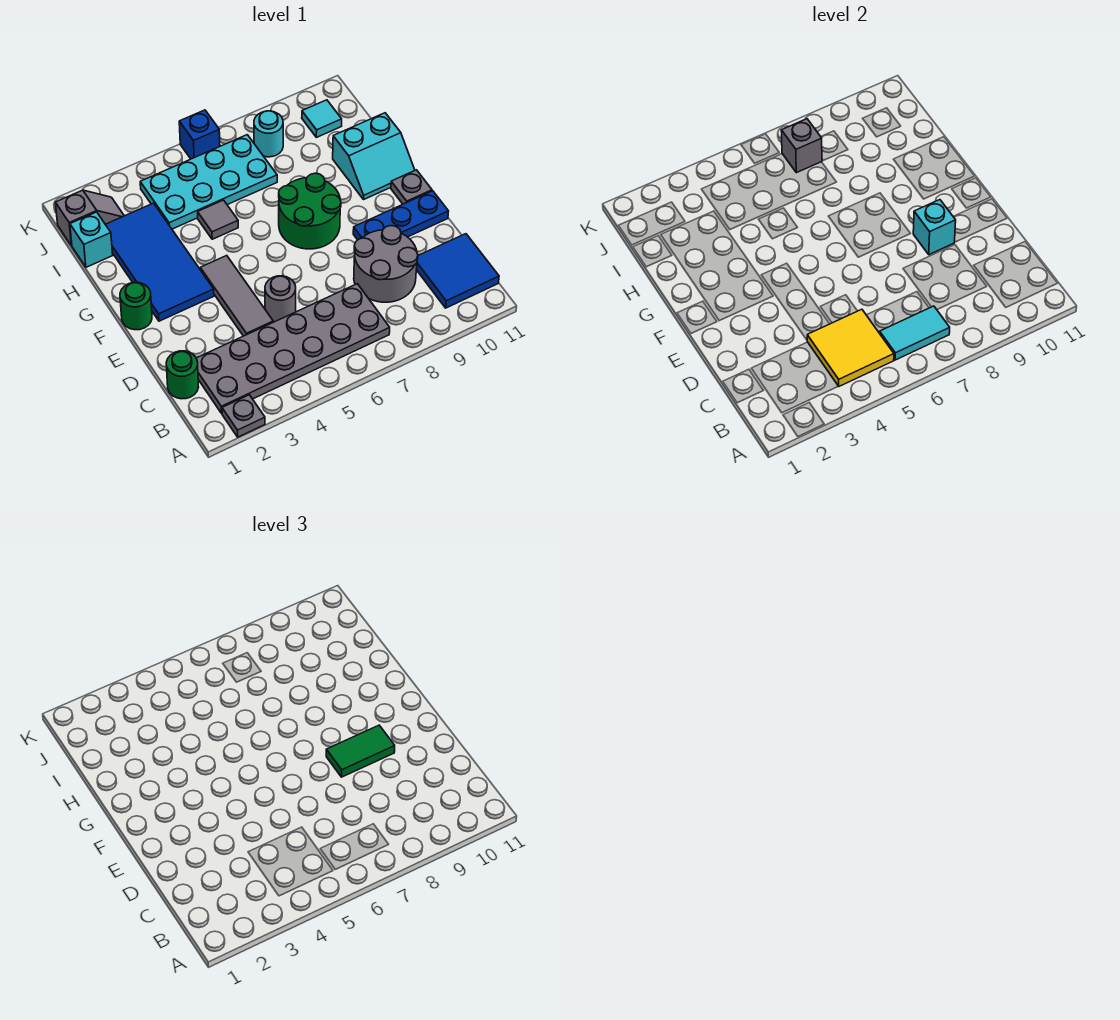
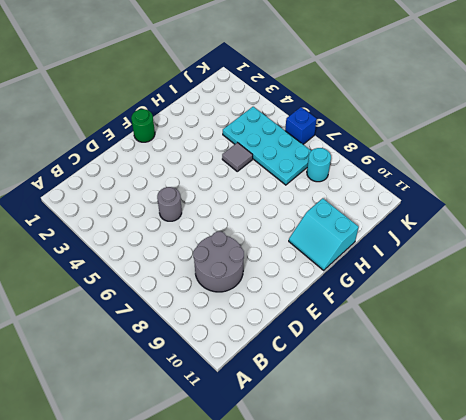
none -> grey plate A2 level 1
none -> grey plate B2:C7 level 1
none -> blue tile B10:C11 level 1

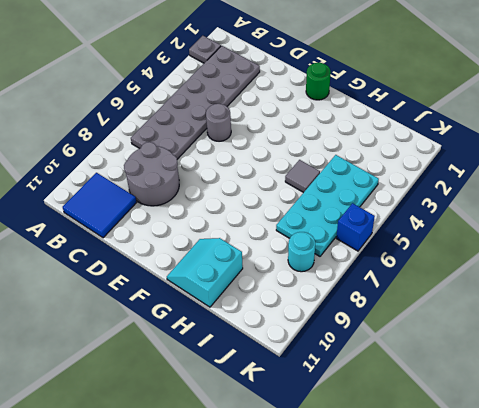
none -> green round brick C1 level 1
none -> grey tile D4:F4 level 1
none -> blue plate E9:E11 level 1

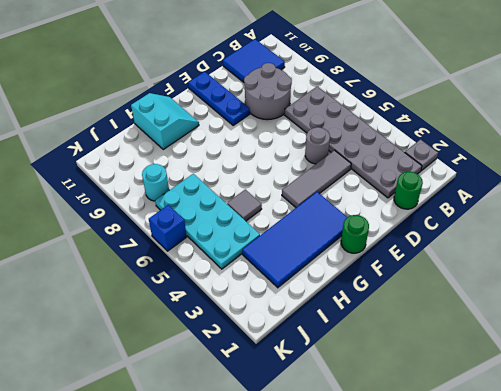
none -> green round brick F7:G8 level 1
none -> grey plate F11 level 1
none -> cyan brick I1 level 1

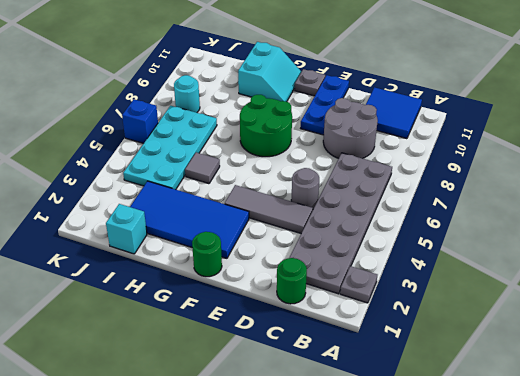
none -> grey slope J1:J2 level 1 top 1
none -> cyan tile J10 level 1
none -> yellow tile B4:C5 level 2

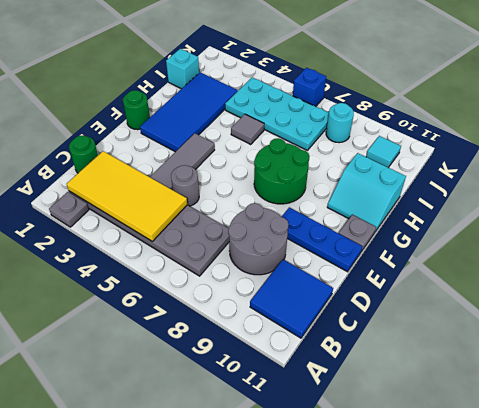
yellow tile B2:C5 level 2 -> yellow tile B4:C5 level 2
none -> grey slope J1:J2 level 1 top 1
none -> cyan tile B6:B7 level 2
none -> cyan brick E9 level 2

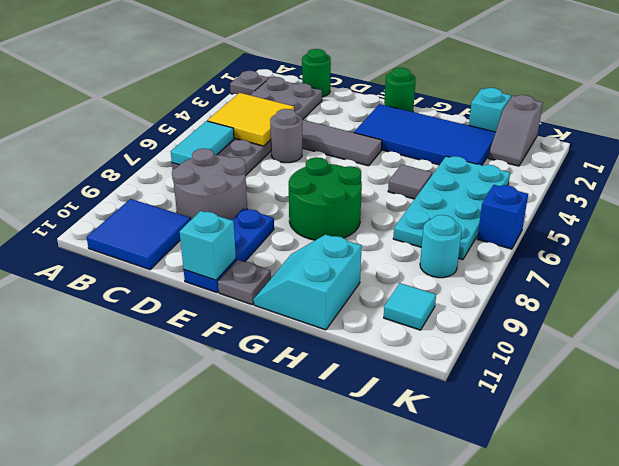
cyan brick E11 level 2 -> cyan brick E9 level 2
none -> grey brick J7 level 2
none -> green tile E8:E9 level 3

